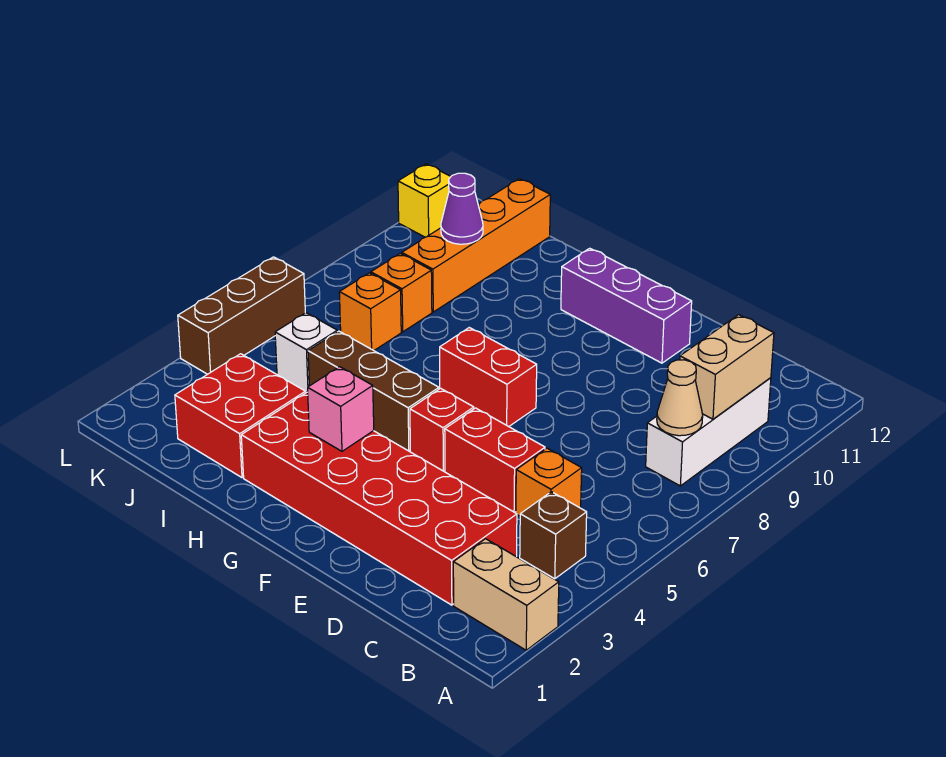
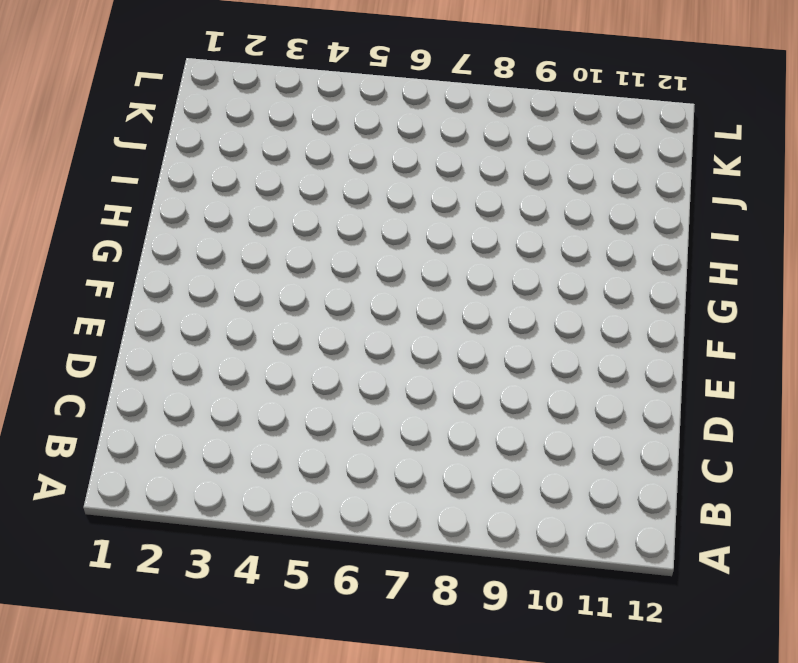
none -> tan brick A2:B2 level 1
none -> brown brick B4 level 1
none -> white brick B8:B10 level 1

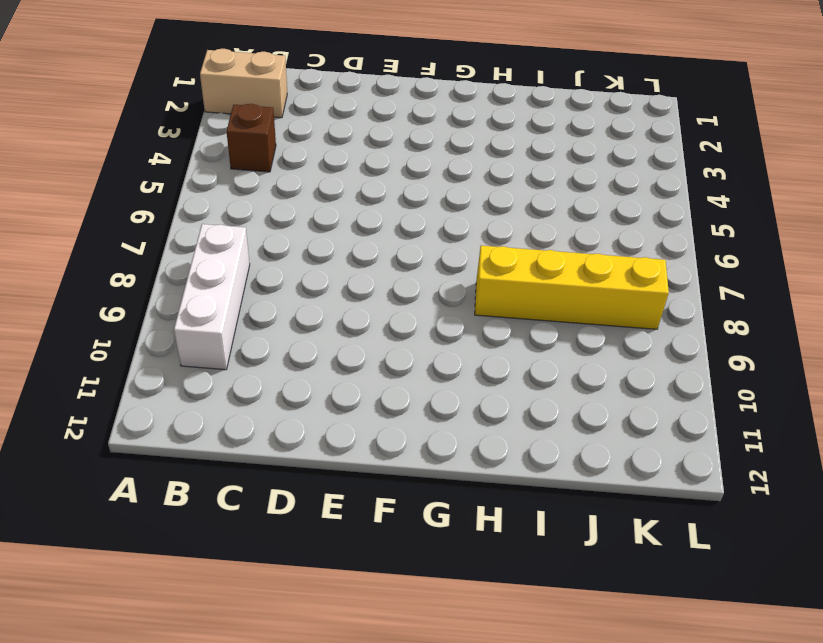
yellow brick H8:K8 level 1 -> orange brick J8 level 1
none -> red brick C2:H3 level 1
none -> orange brick C5 level 1
none -> red brick D5:E5 level 1

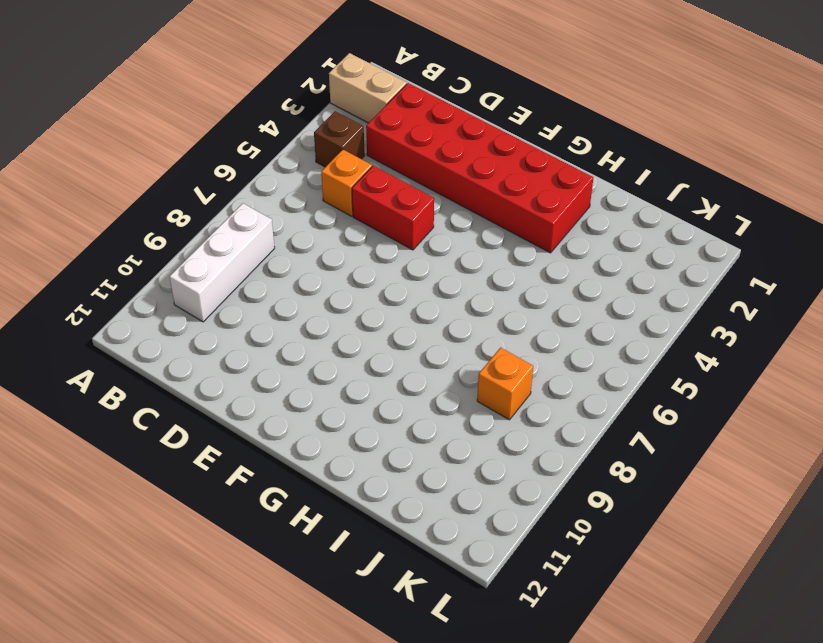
none -> purple brick E11:G11 level 1
none -> red brick F5 level 1
none -> red brick F7:G7 level 1

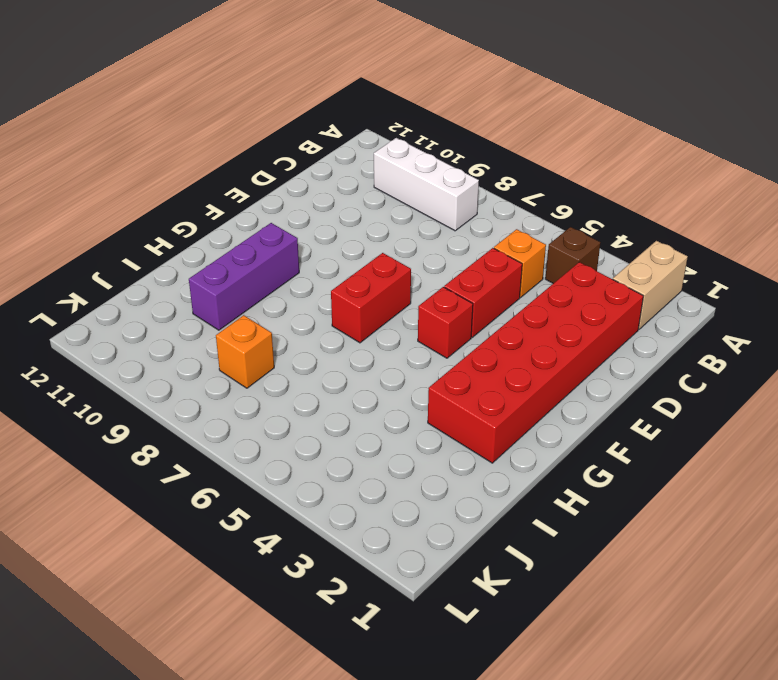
purple brick G10:I10 level 1 -> purple brick E11:G11 level 1
none -> brown brick G5:I5 level 1
none -> red brick I2:J3 level 1
none -> white brick J5 level 1

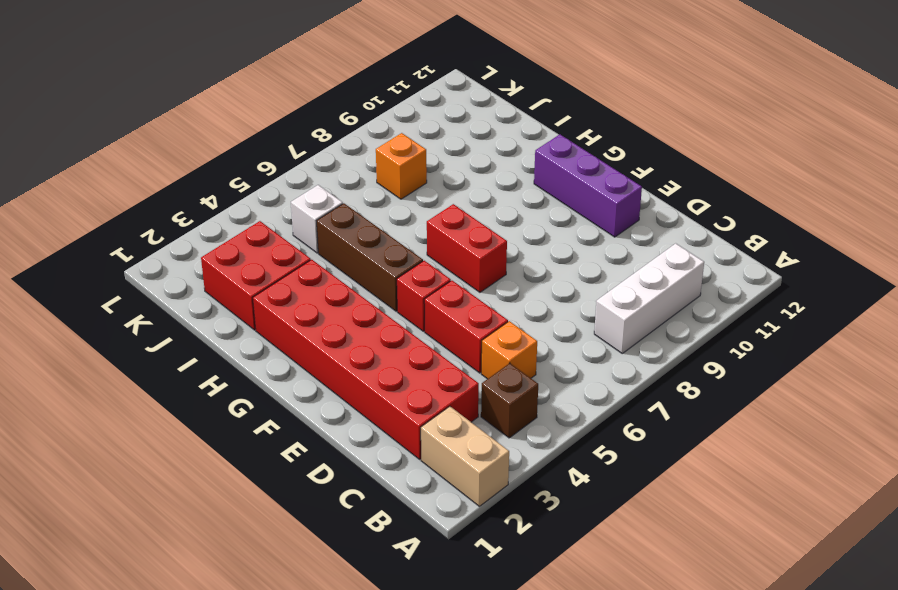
none -> orange brick J7 level 1
none -> orange brick J9:J12 level 1
none -> brown brick L4:L6 level 1

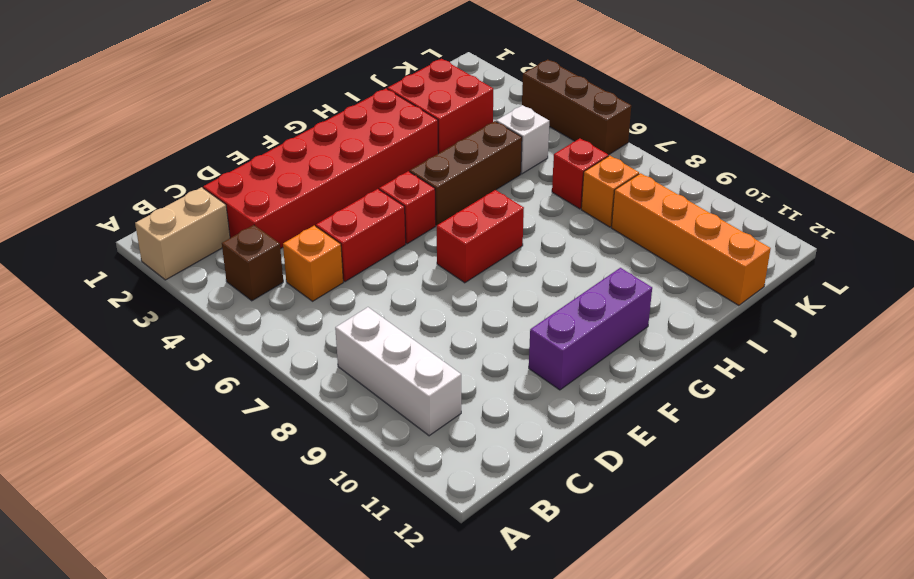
red brick J7 level 1 -> orange brick J7 level 1
none -> yellow brick L11 level 1
none -> tan cone B8 level 2
none -> tan brick B9:B10 level 2

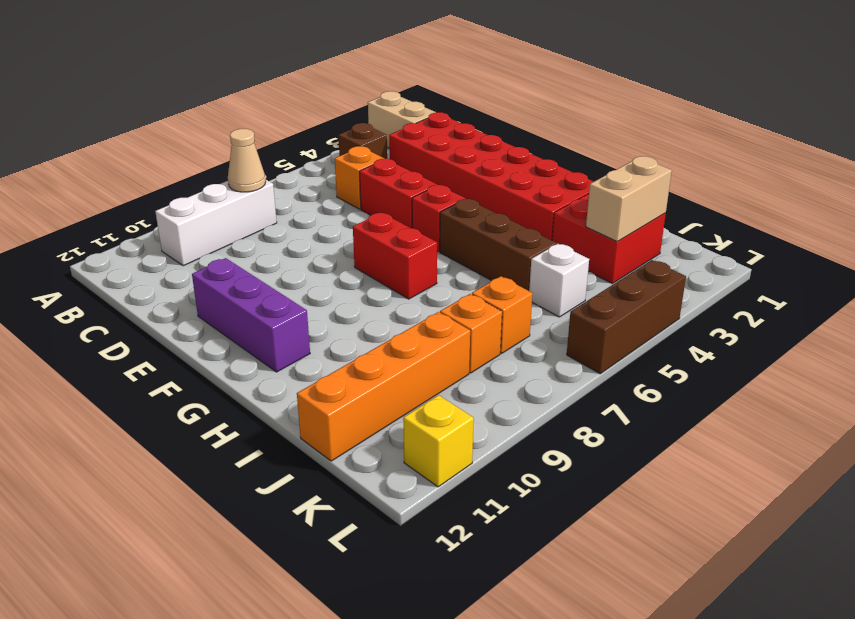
tan brick J2:J3 level 2 -> tan brick B9:B10 level 2
none -> pink brick G3 level 2
none -> purple cone J10 level 2

